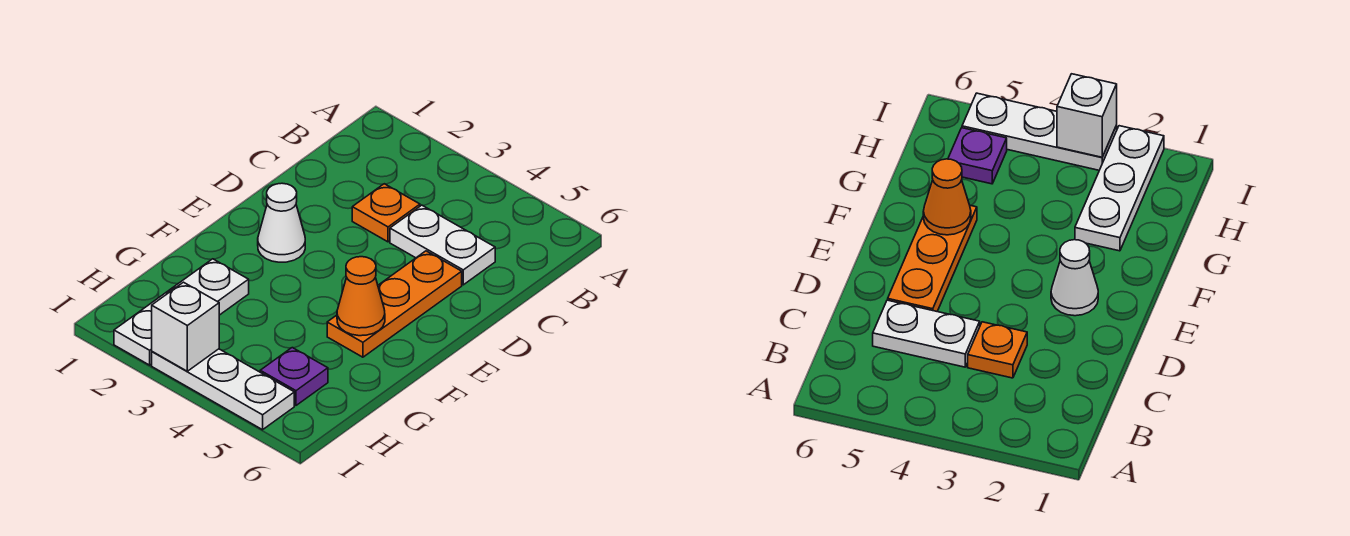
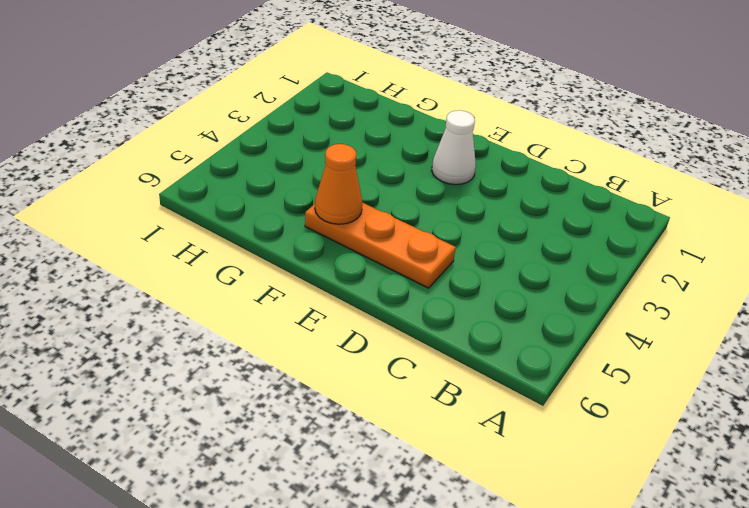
none -> orange plate C3 level 1
none -> white plate C4:C5 level 1

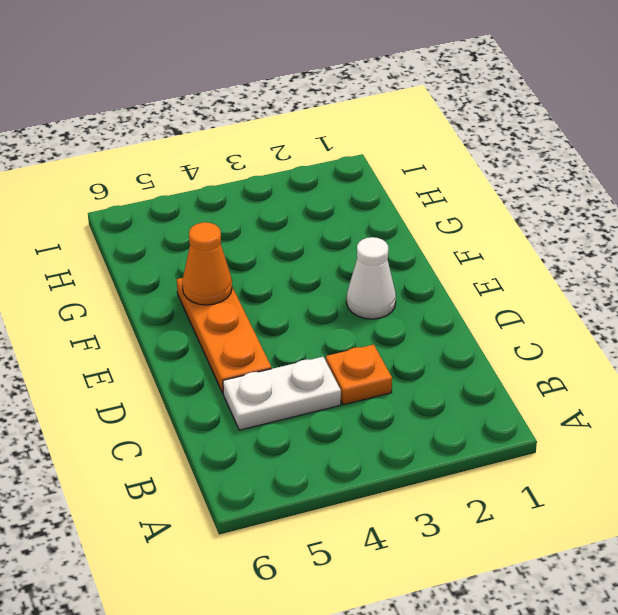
none -> white plate G2:I2 level 1
none -> purple plate H5 level 1

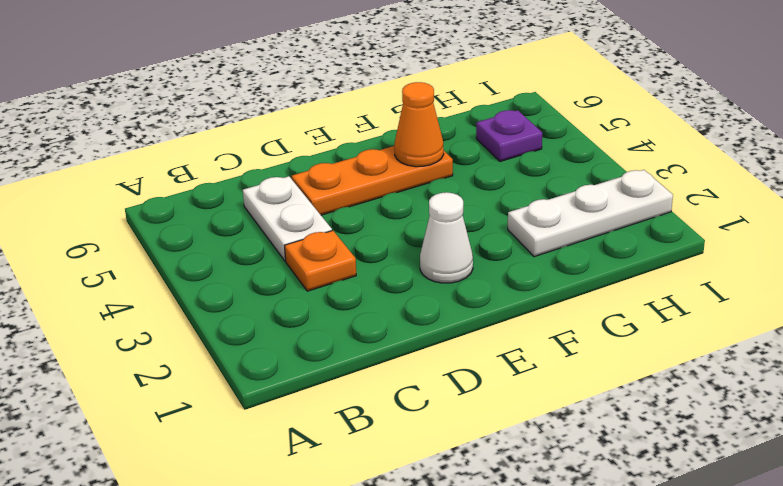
none -> white plate I3:I5 level 1
none -> white brick I3 level 2

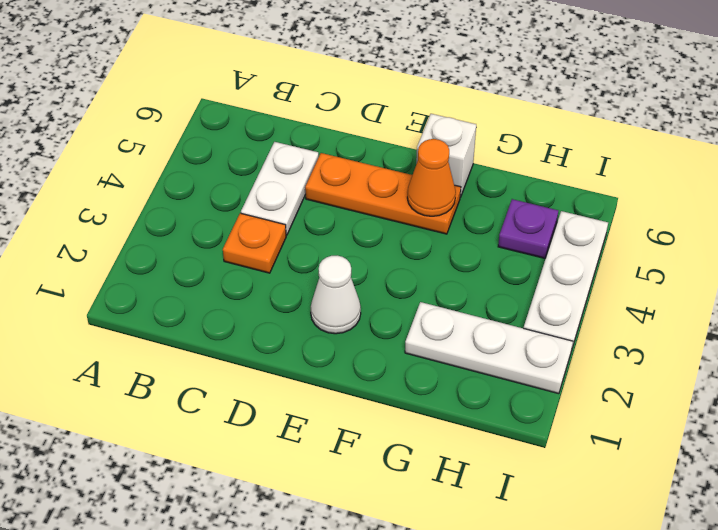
white brick F6 level 1 -> white brick I3 level 2

